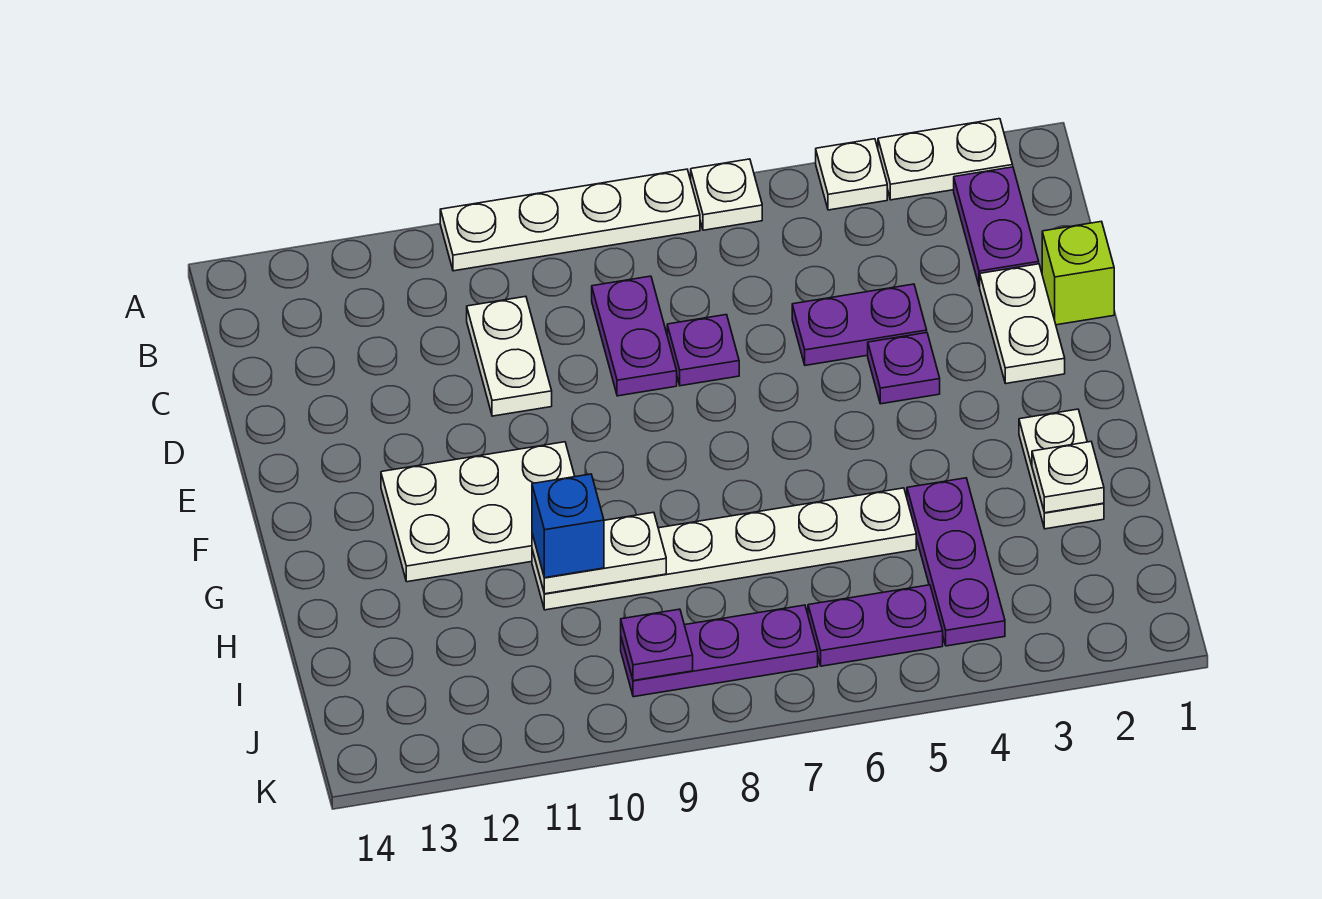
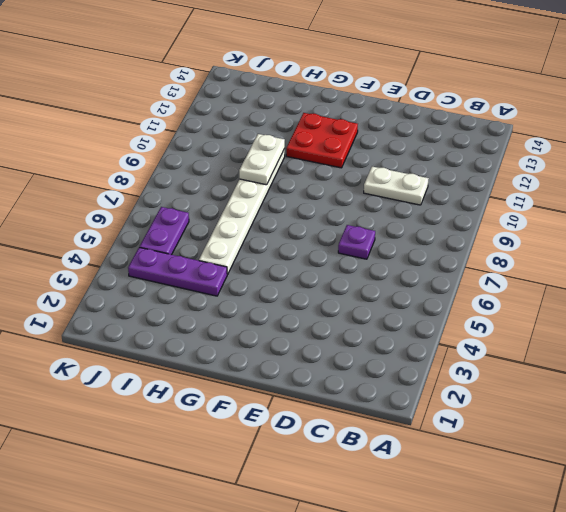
red plate F11:G12 level 1 -> white plate F10:G12 level 1
none -> white plate A2:A3 level 1
none -> white plate A4 level 1
none -> white plate A6 level 1

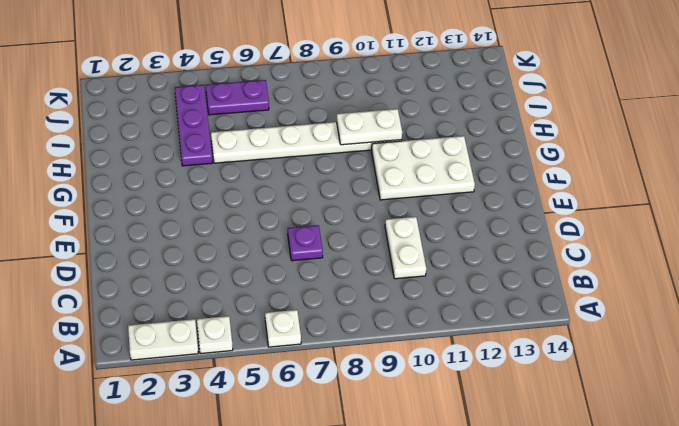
none -> white plate A7:A10 level 1
none -> purple plate B2:C2 level 1
none -> purple plate C8:D8 level 1

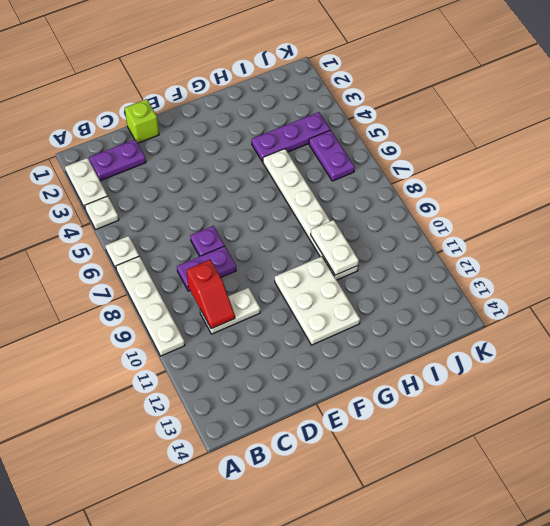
red slope C9:C10 level 2 top 9 -> none
none -> white plate D2:E2 level 1
none -> purple plate D4:D5 level 1
none -> purple plate E4 level 1

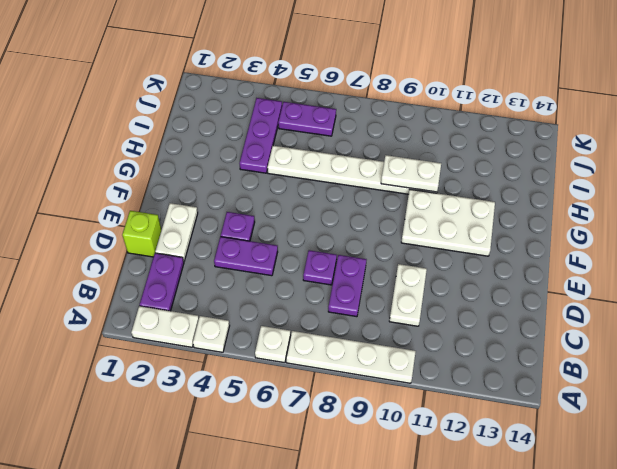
none -> white plate G2:H2 level 1
none -> purple plate J7:J9 level 1
none -> white plate H2 level 2

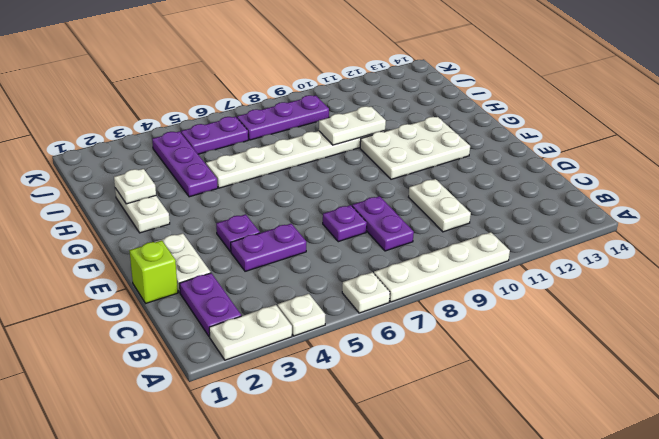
none -> purple plate J9 level 2
none -> blue brick H10 level 3

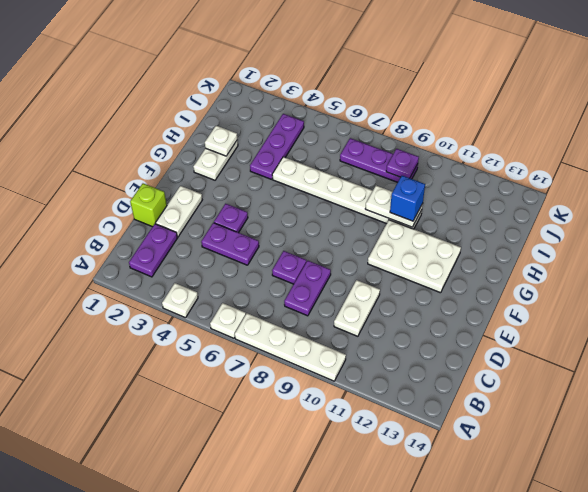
none -> white plate A2:A3 level 1
none -> purple plate J5:J6 level 1

